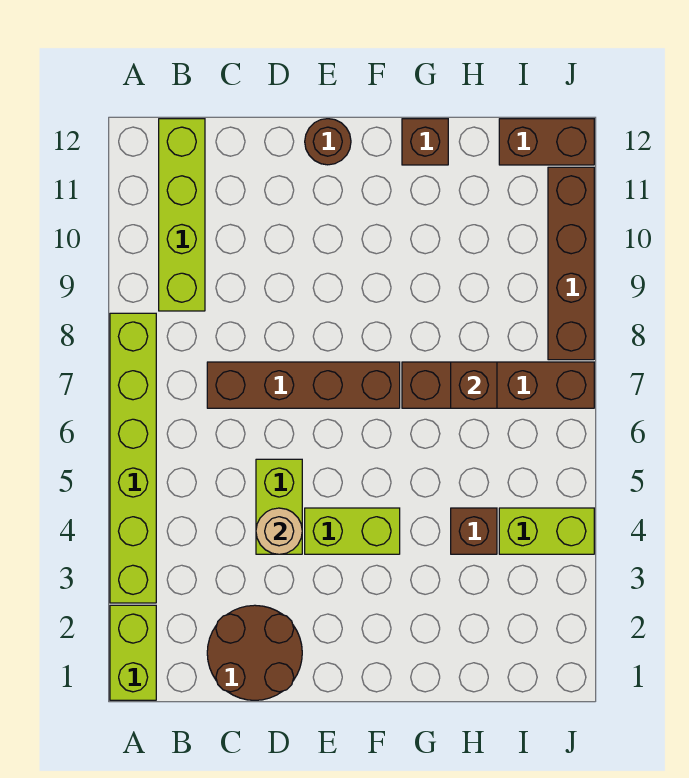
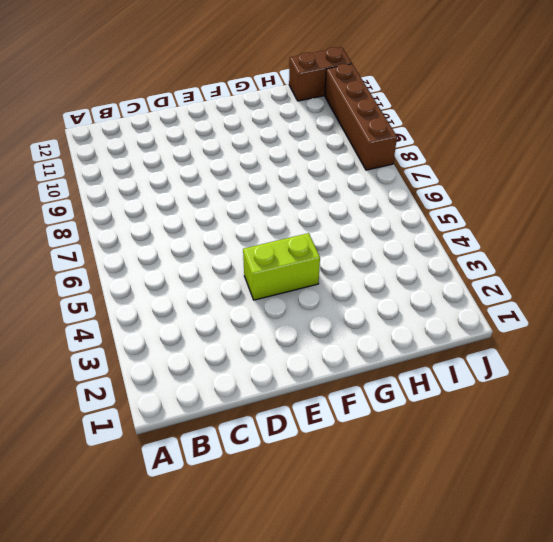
none -> lime brick A1:A2 level 1
none -> lime brick A3:A8 level 1
none -> lime brick B9:B12 level 1

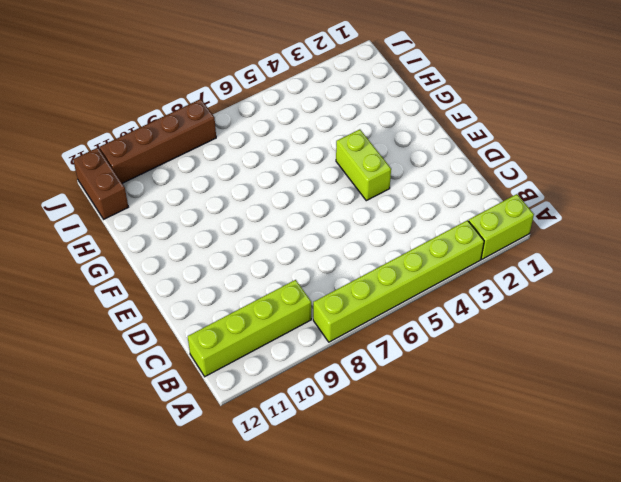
none -> brown round brick C1:D2 level 1
none -> brown brick C7:F7 level 1
none -> lime brick D4:D5 level 1

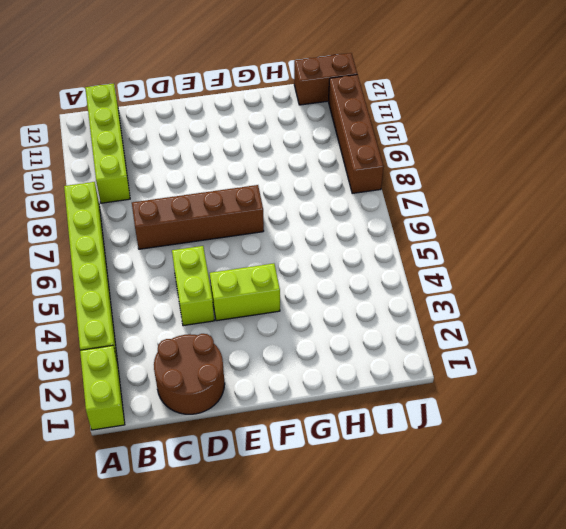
none -> brown round brick E12 level 1
none -> brown brick G7:J7 level 1
none -> brown brick G12 level 1

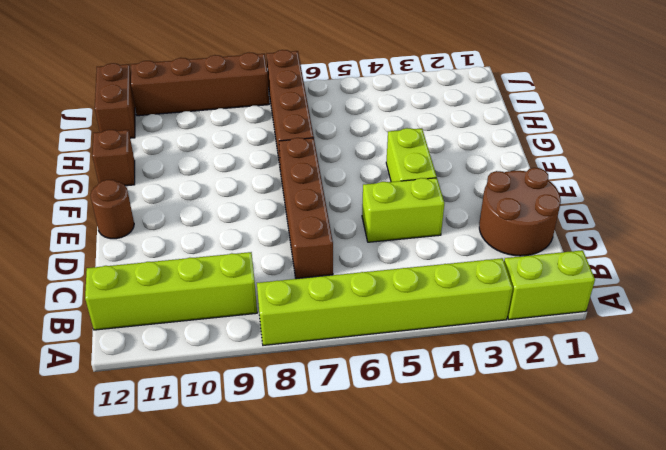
none -> brown brick H4 level 1
none -> lime brick I4:J4 level 1
none -> tan round brick D4 level 2

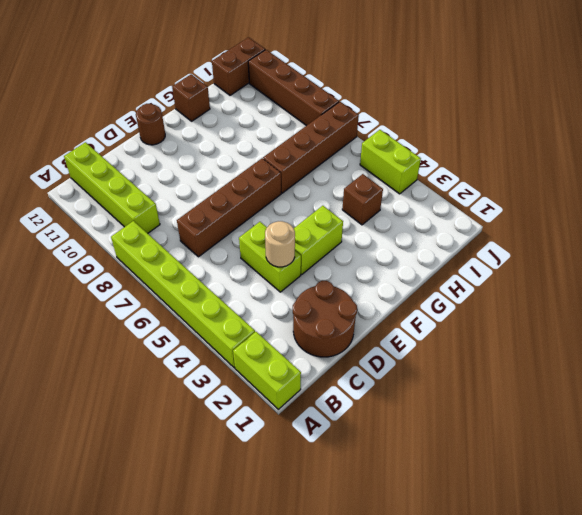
lime brick J4:J5 level 1 -> lime brick I4:J4 level 1
none -> brown brick H7 level 2

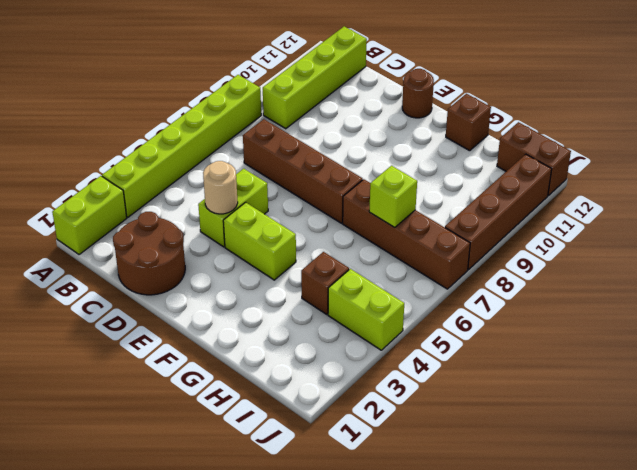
lime brick H7 level 2 -> brown brick H7 level 2

